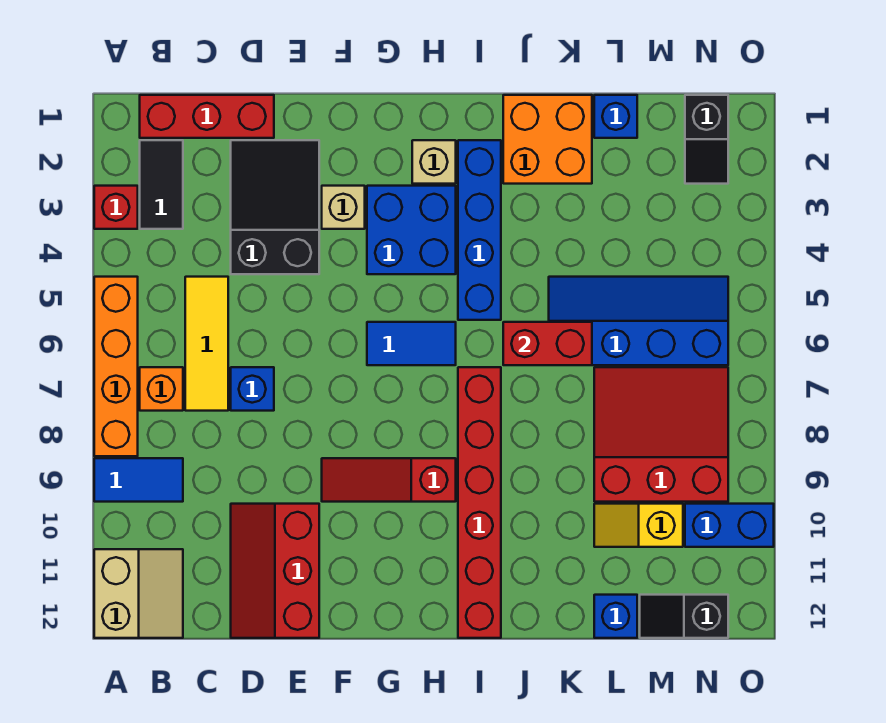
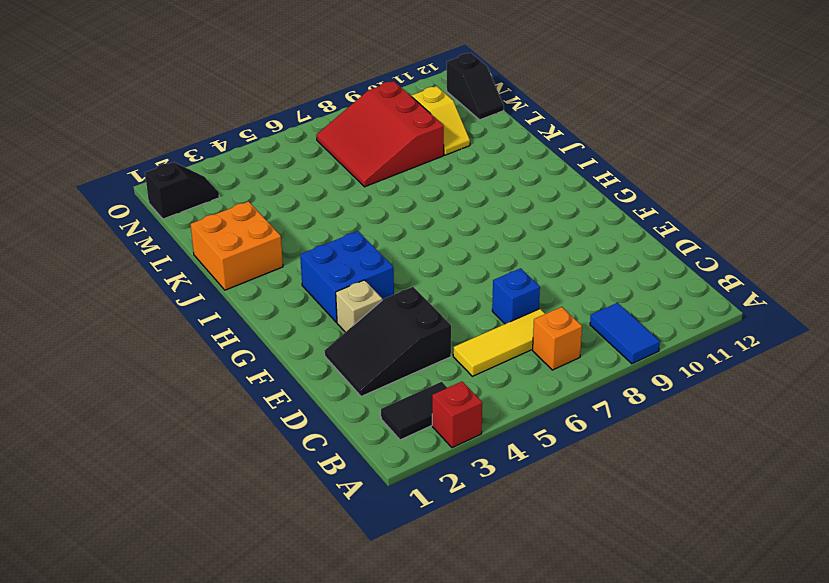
none -> orange brick A5:A8 level 1
none -> tan slope A11:B12 level 1 top A
none -> red brick B1:D1 level 1

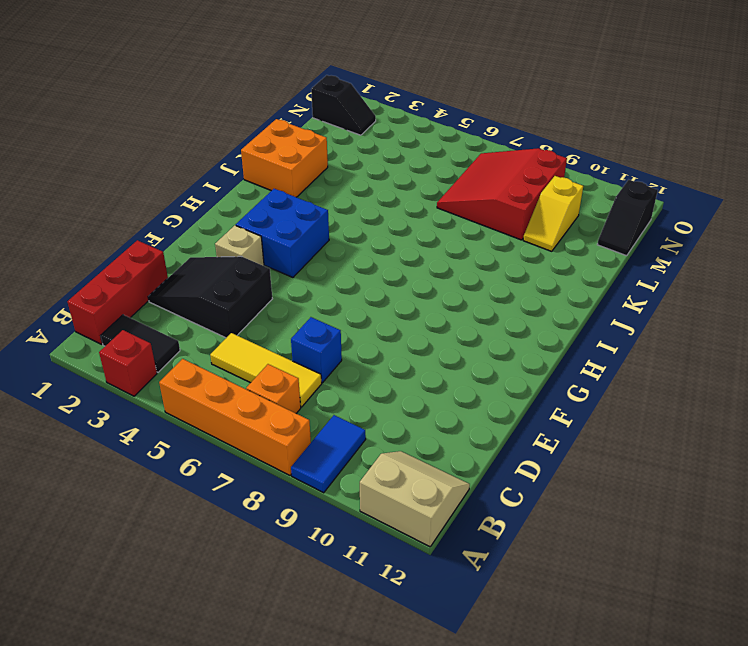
none -> red slope D10:E12 level 1 top E
none -> red slope F9:H9 level 1 top H
none -> blue tile G6:H6 level 1

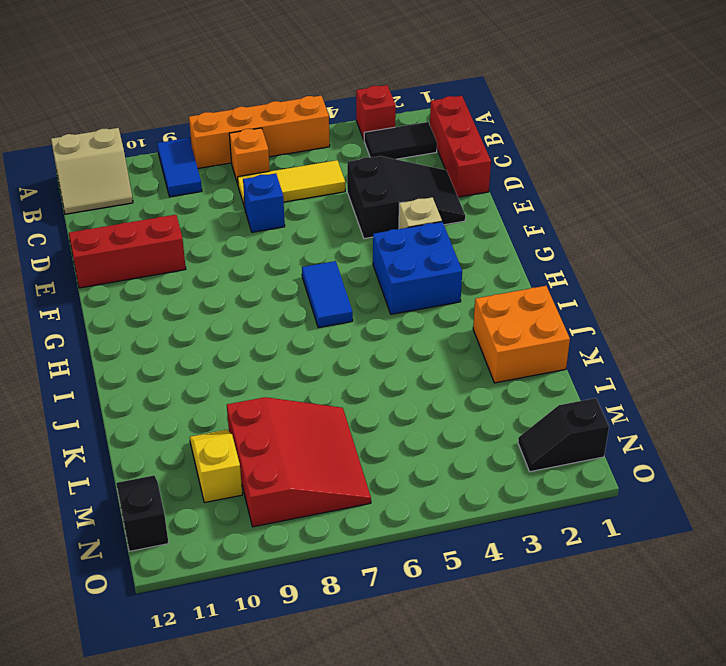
none -> red slope F9:H9 level 1 top H
none -> tan brick H2 level 1
none -> blue brick I2:I5 level 1

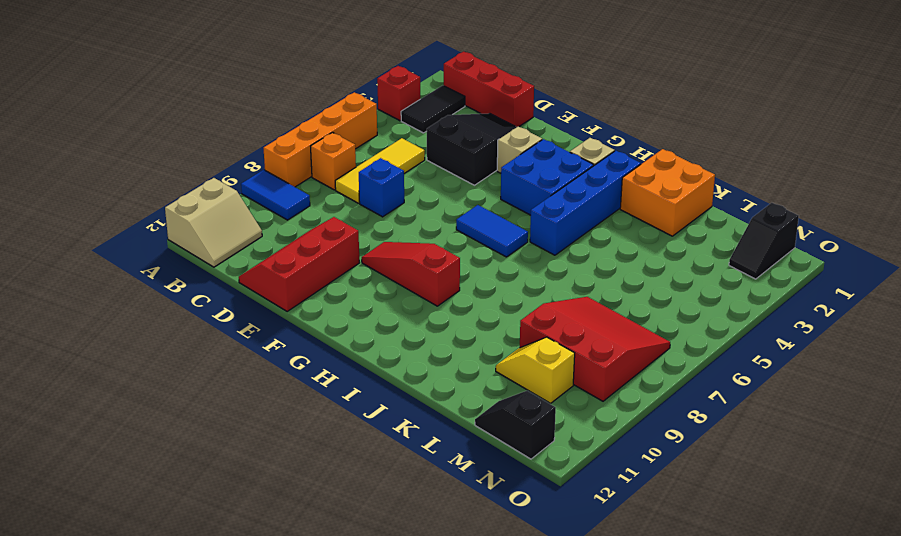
none -> red brick I7:I12 level 1
none -> blue slope K5:N6 level 1 top 6
none -> blue brick L1 level 1

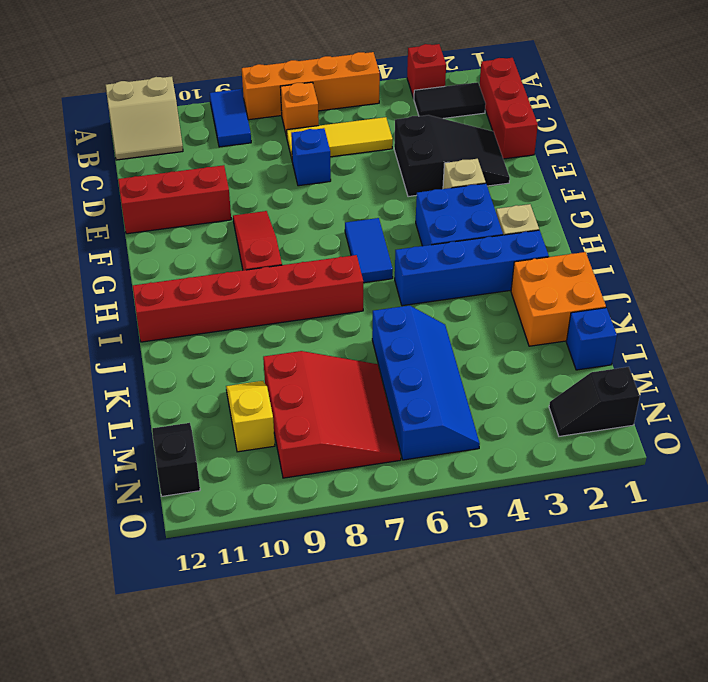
none -> blue brick L12 level 1
none -> blue brick N10:O10 level 1
none -> red brick J6:K6 level 2

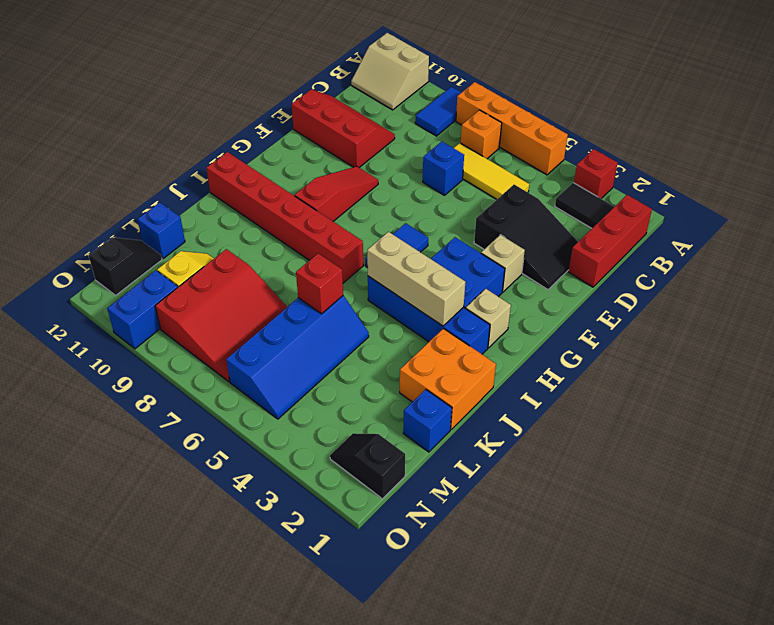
tan brick I3:I5 level 2 -> none
red brick K6 level 2 -> red brick J6:K6 level 2

